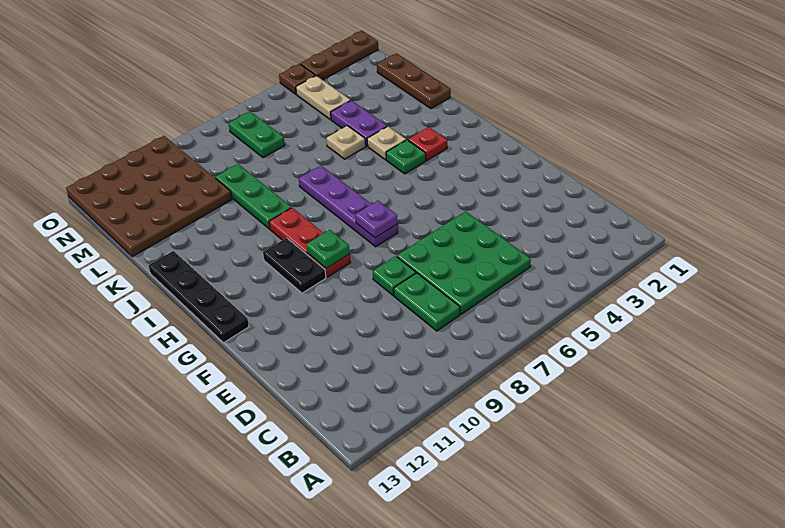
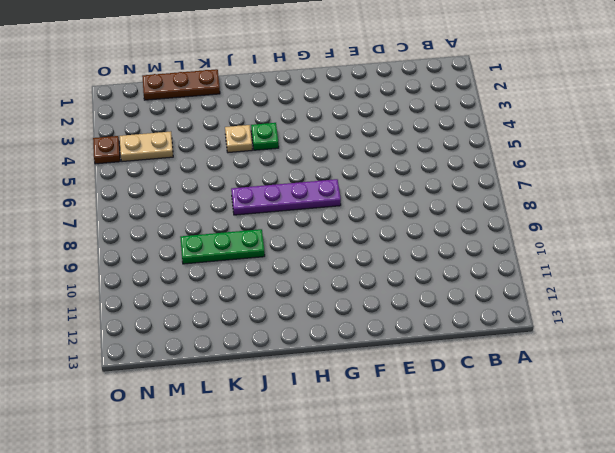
none -> green plate C5:E7 level 1
none -> green plate C8:D8 level 1
none -> green plate E8 level 1

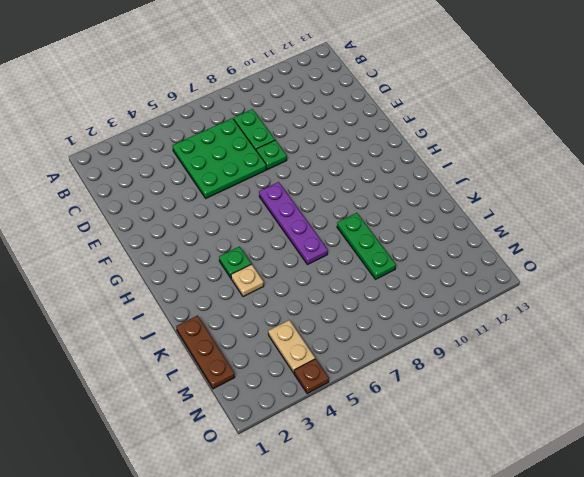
none -> red plate G9:I9 level 1
none -> black plate G10:H10 level 1
none -> black plate G13:J13 level 1

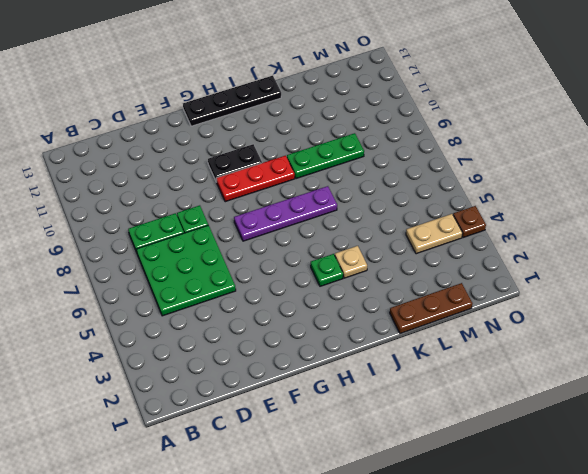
none -> red plate I3 level 1
none -> purple plate K4:L4 level 1
none -> tan plate K5 level 1

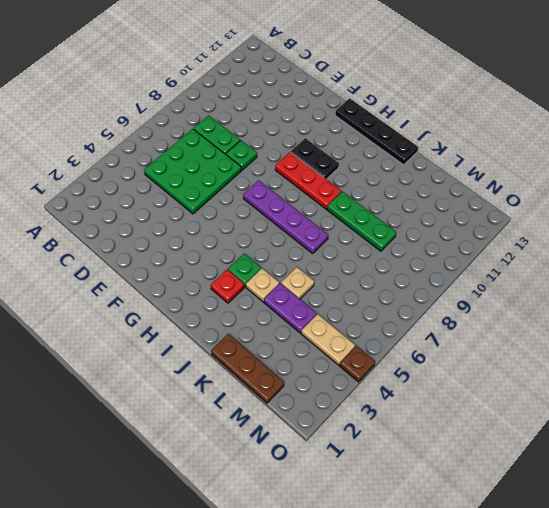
none -> brown plate L10:O13 level 1
none -> green plate M7:N7 level 1
none -> brown plate O1:O3 level 1

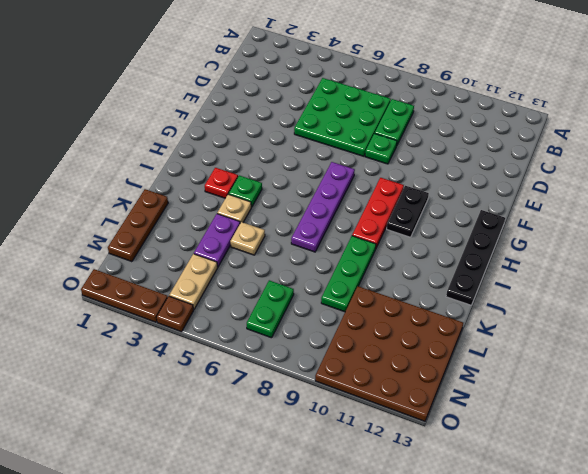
none -> purple plate G7 level 2
none -> green plate G9 level 2

